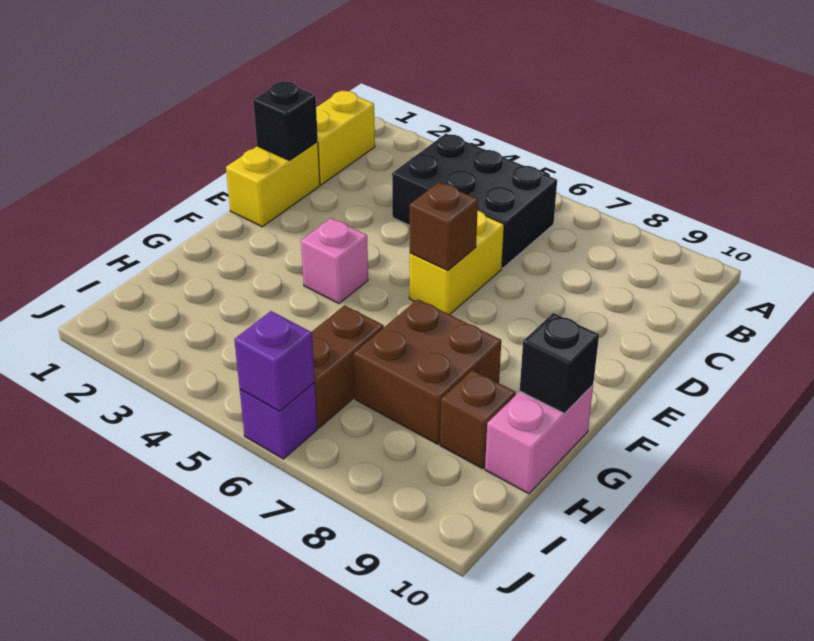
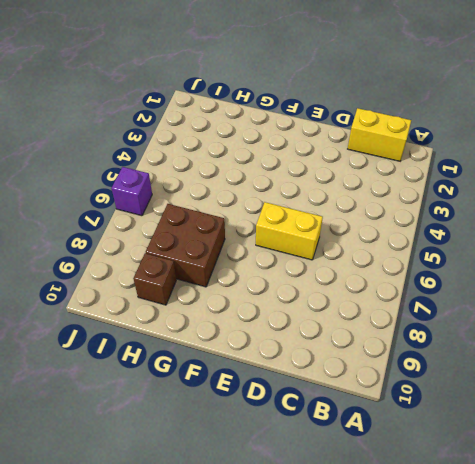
none -> black brick B4:C6 level 1
none -> yellow brick D1:E1 level 1
none -> pink brick F4 level 1

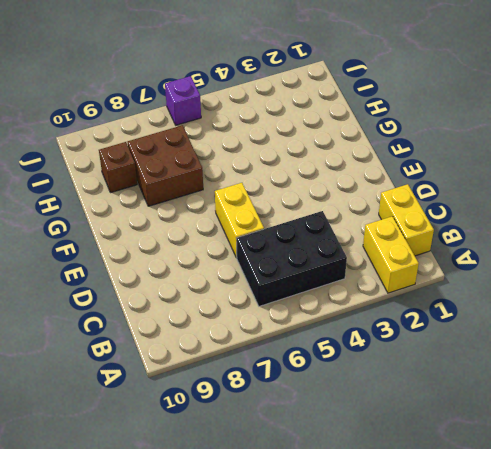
yellow brick A2:B2 level 1 -> yellow brick D1:E1 level 1
none -> pink brick F4 level 1
none -> pink brick G10:H10 level 1
none -> brown brick H6:I6 level 1

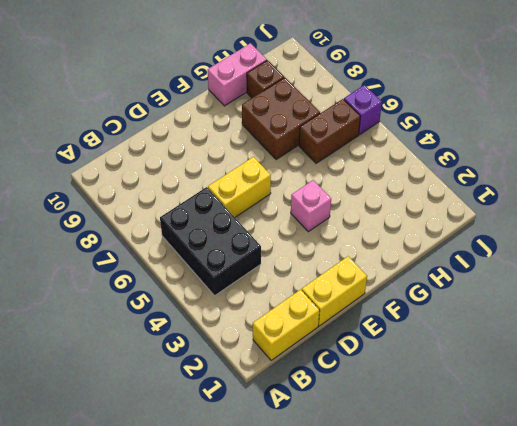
none -> black brick D1 level 2
none -> brown brick E6 level 2
none -> black brick G10 level 2

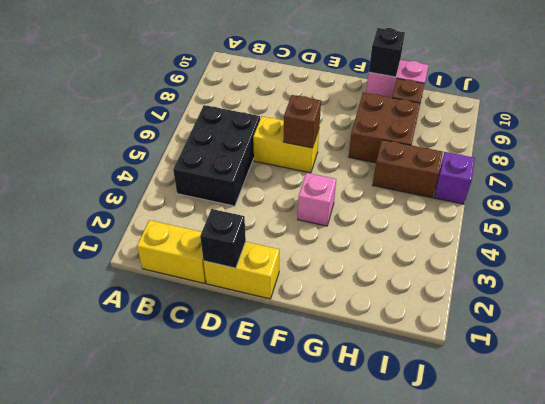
none -> purple brick J6 level 2

